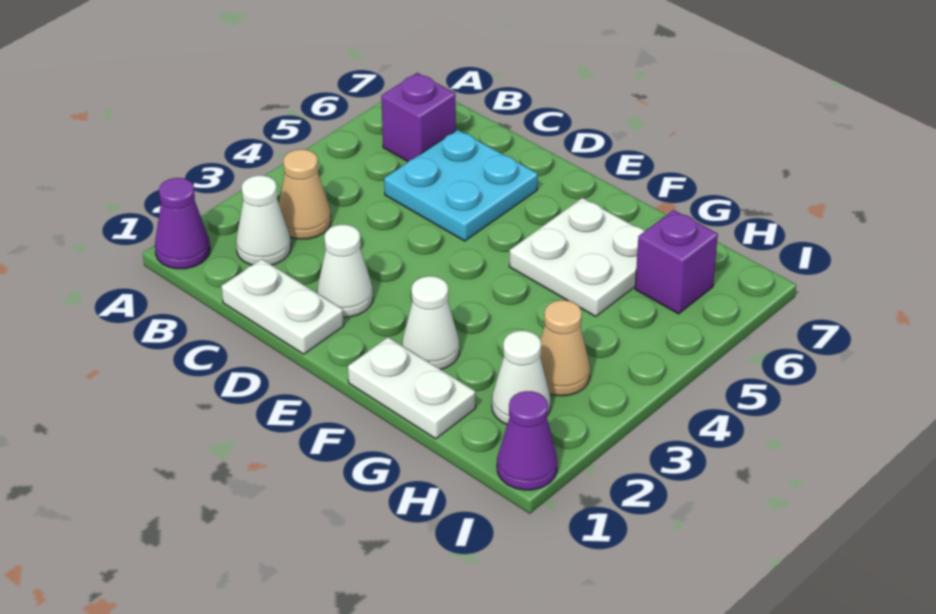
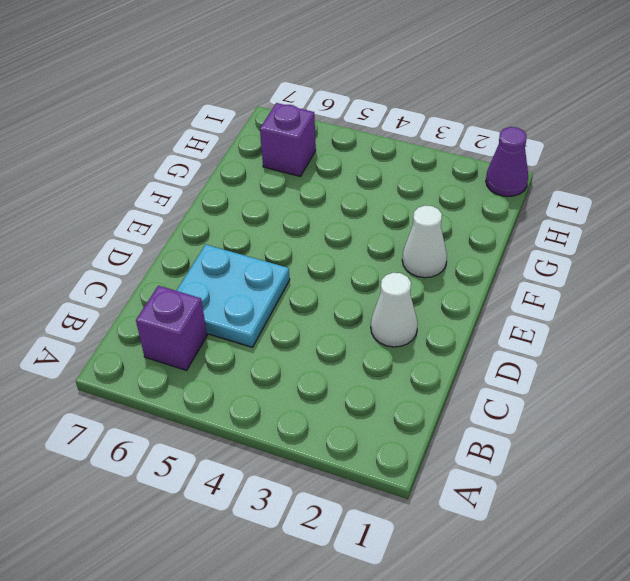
none -> purple cone A1 level 1
none -> white cone B2 level 1
none -> tan cone B3 level 1

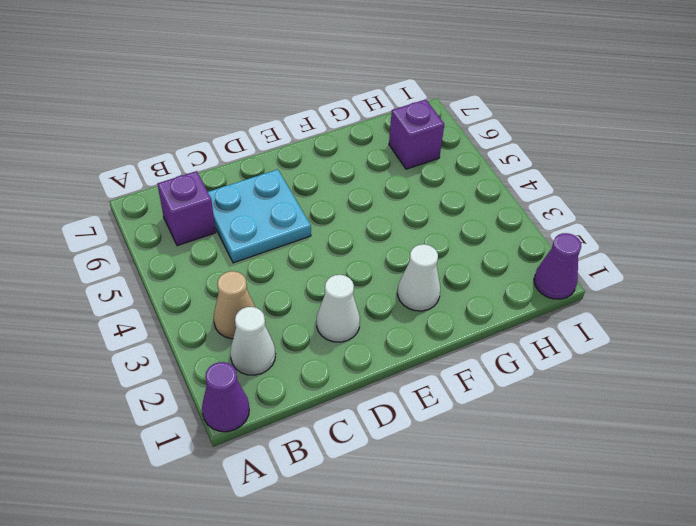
none -> white plate C1:D1 level 1
none -> white plate F1:G1 level 1
none -> white plate F5:G6 level 1

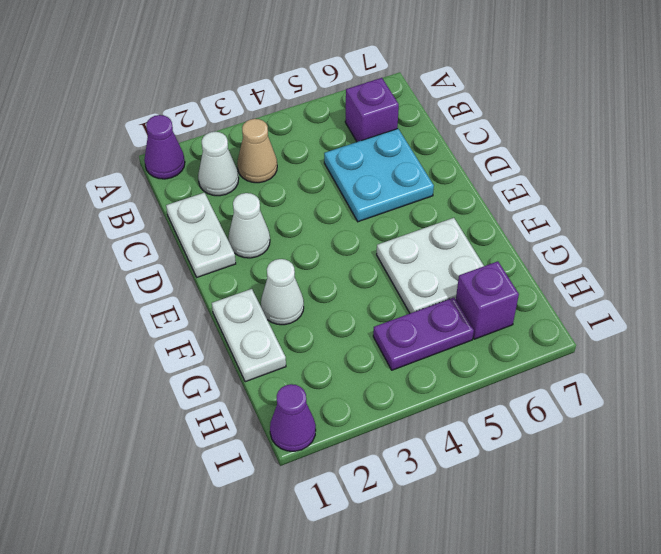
purple plate H4:H5 level 1 -> none
none -> white cone H2 level 1
none -> tan cone H3 level 1

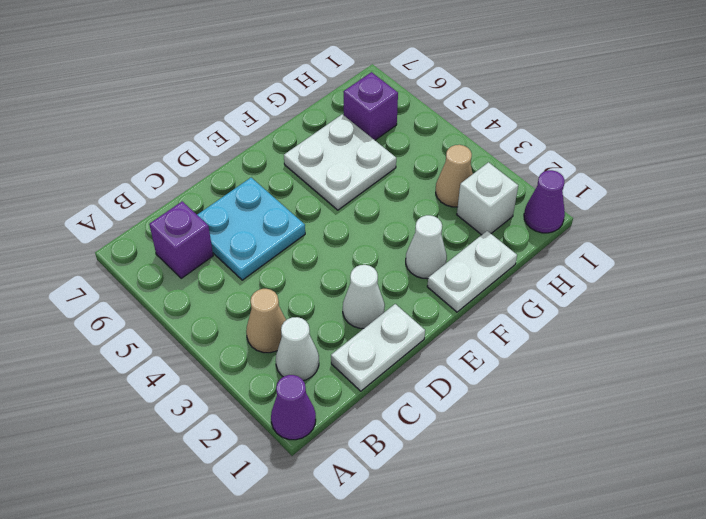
white brick H2 level 1 -> white cone H2 level 1

